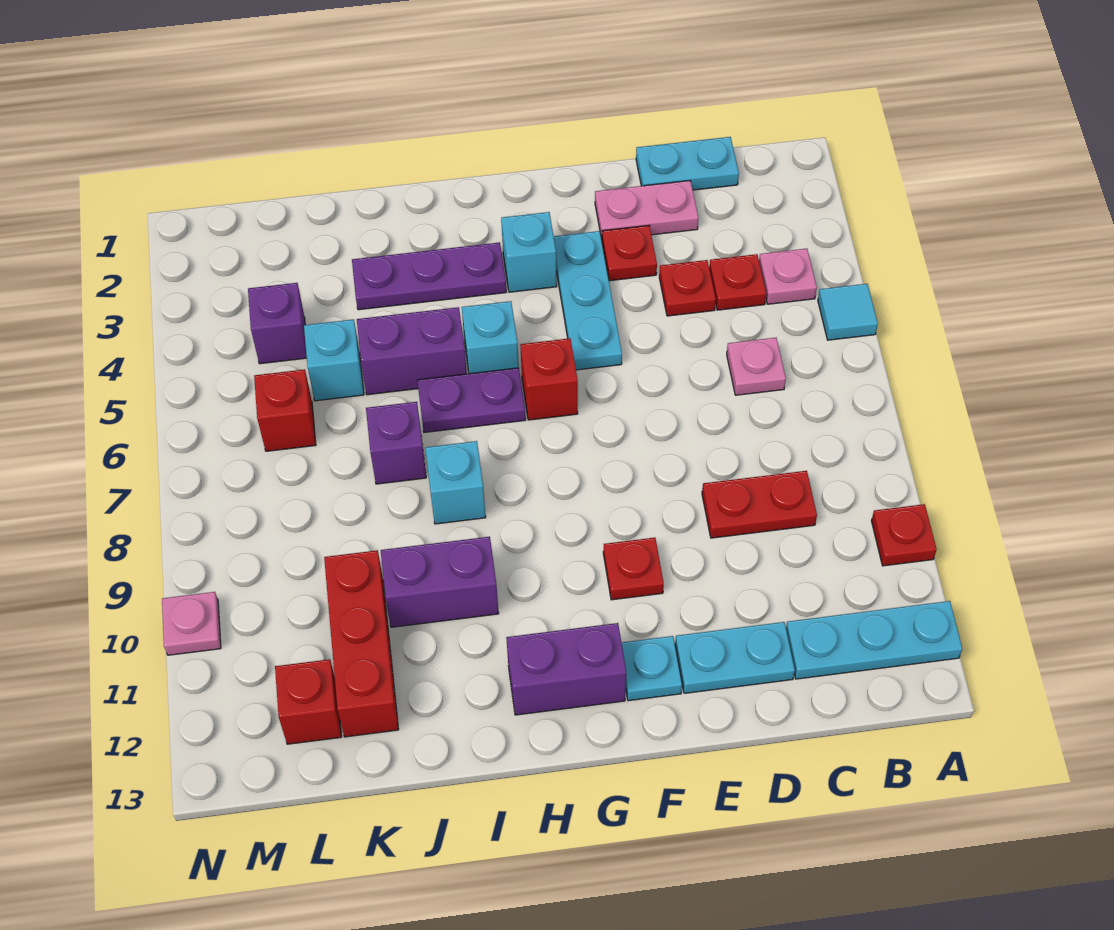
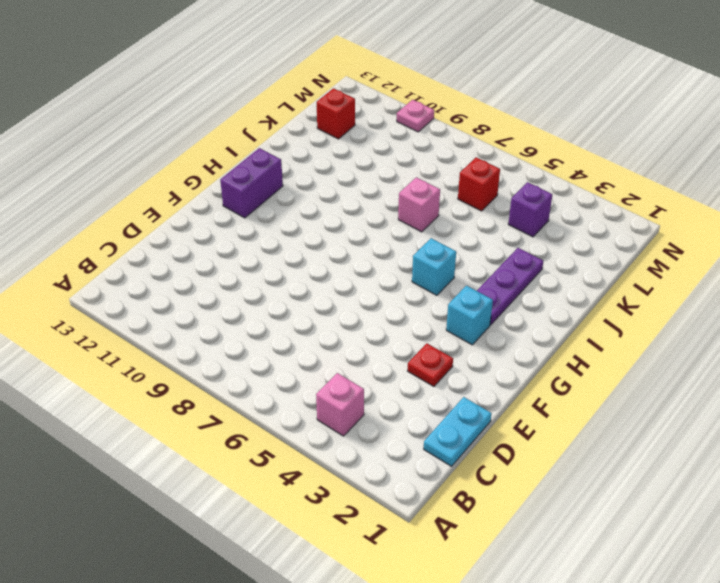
pink brick B4 level 1 -> pink plate B4 level 1
pink brick J7 level 1 -> purple brick J7 level 1
none -> cyan tile A5 level 1
none -> red plate A10 level 1
none -> cyan plate A12:C12 level 1
none -> red plate C4 level 1

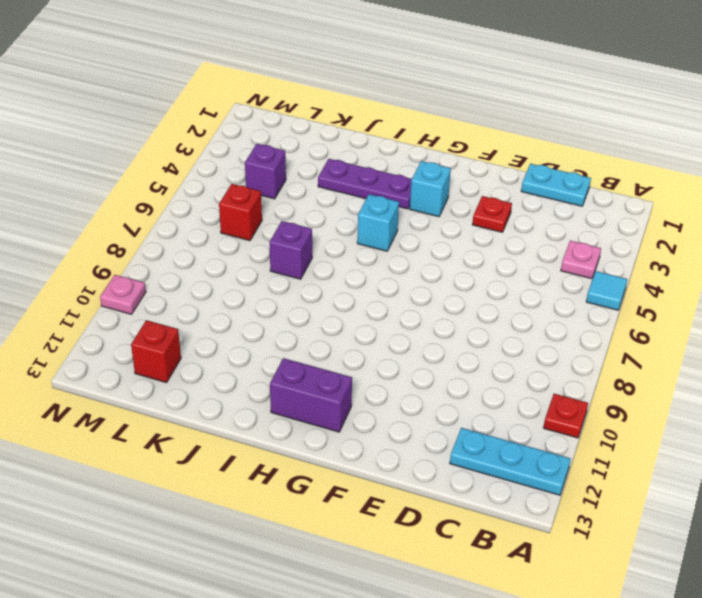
none -> red plate C4 level 1
none -> pink plate C6 level 1
none -> red plate C9:D9 level 1
none -> pink plate D2:E2 level 1

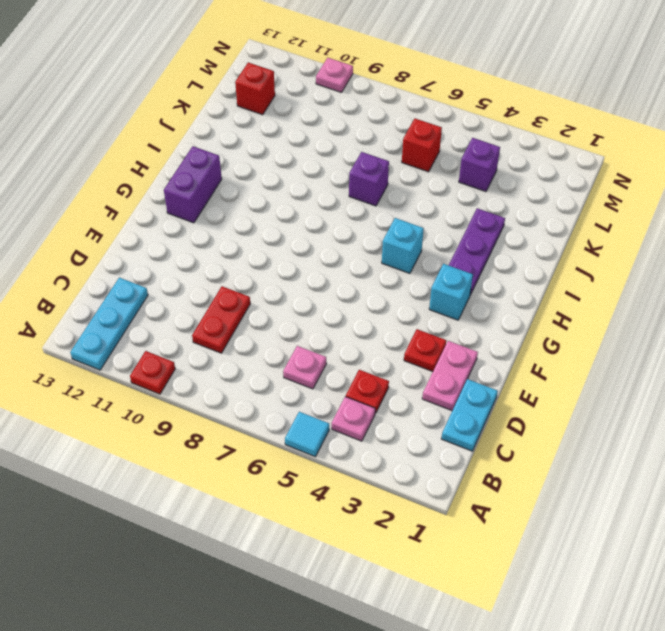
none -> red plate D4 level 1
none -> cyan plate D12:E12 level 1
none -> cyan plate F3:F5 level 1
none -> red plate F10 level 1

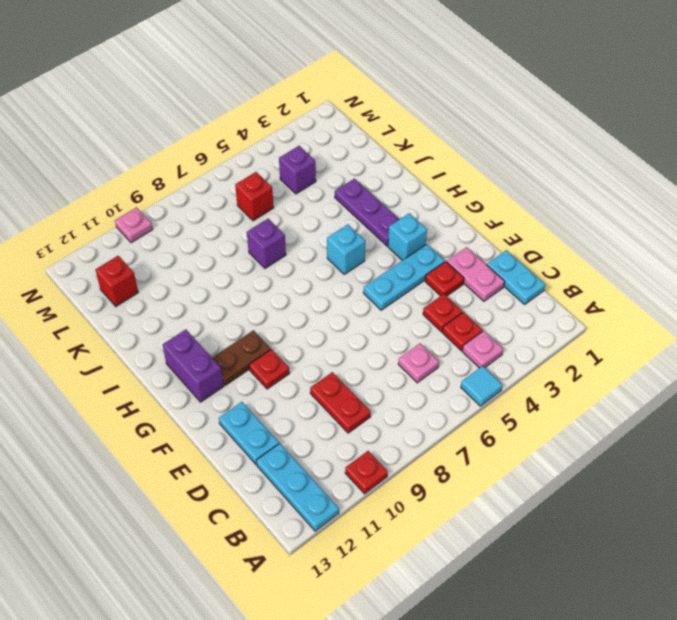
brown plate G10:G11 level 1 -> none
none -> cyan plate F12 level 1
none -> red brick G6 level 1
none -> purple plate H6:I6 level 1
none -> purple brick I5:J5 level 1

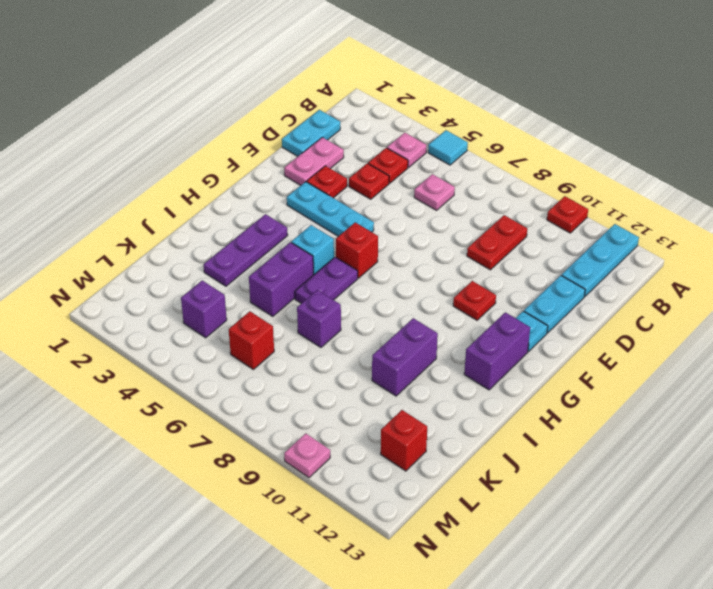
none -> cyan brick G3 level 1
none -> cyan brick I8 level 1
none -> cyan brick K5 level 1
none -> red brick K10:K12 level 1

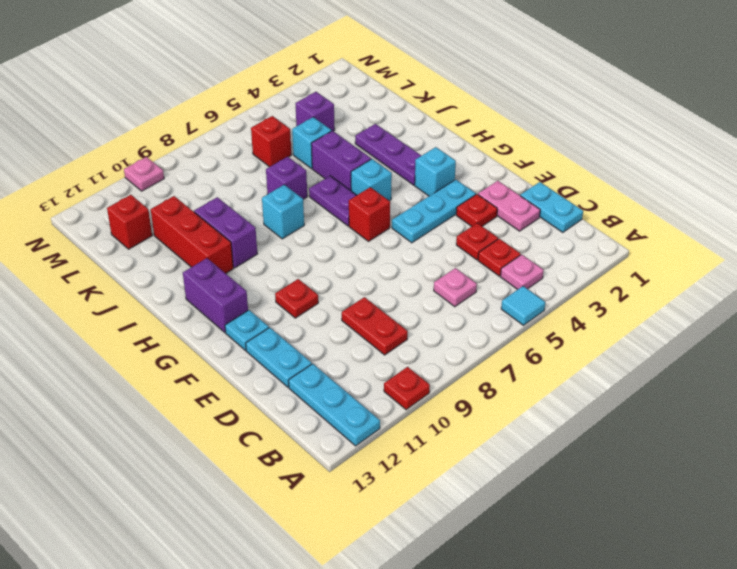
red brick I11:K11 level 1 -> red brick K10:K12 level 1

